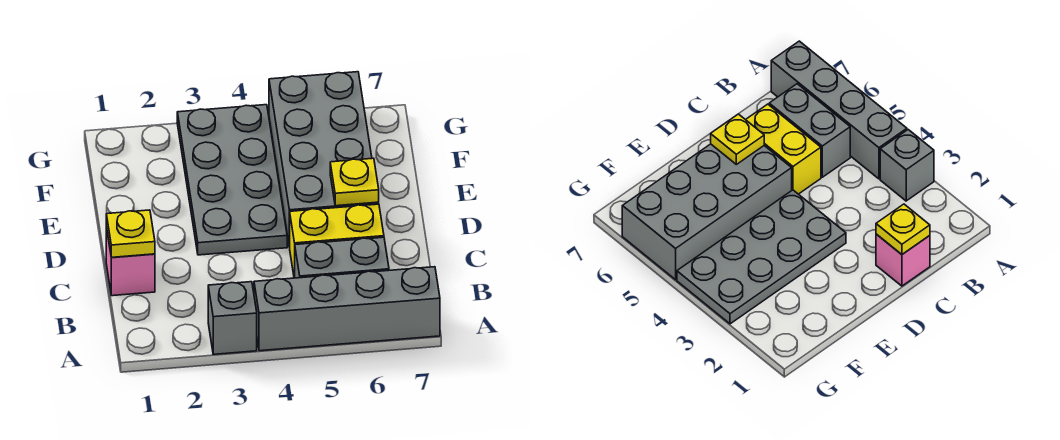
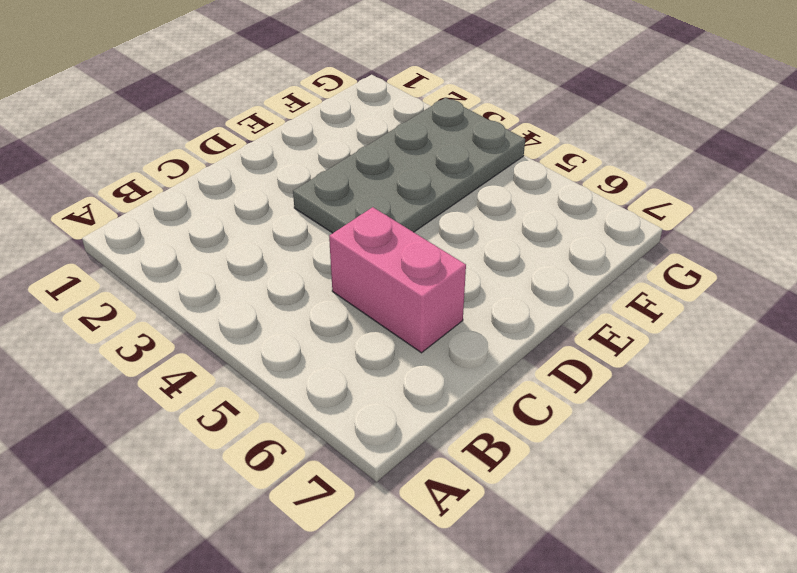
pink brick C5:C6 level 1 -> yellow brick C5:C6 level 1
none -> grey brick A3 level 1
none -> grey brick A4:A7 level 1

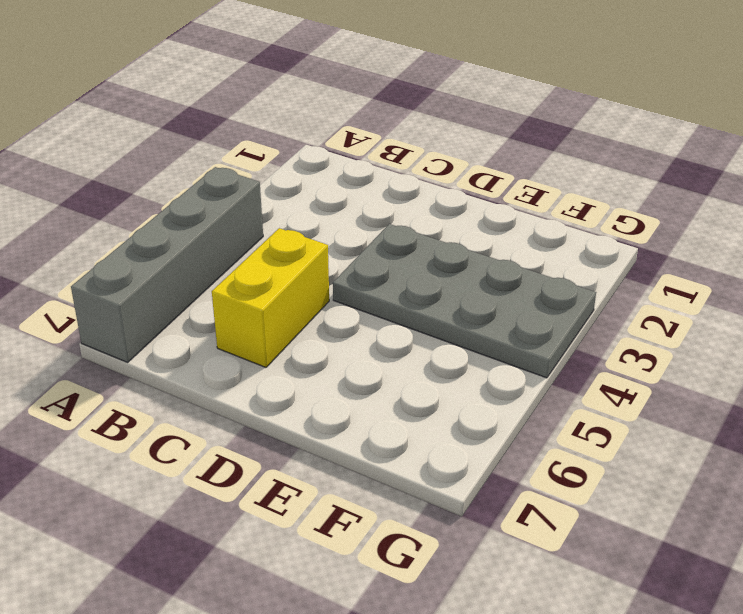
none -> grey brick A3 level 1
none -> grey brick B5:B6 level 1

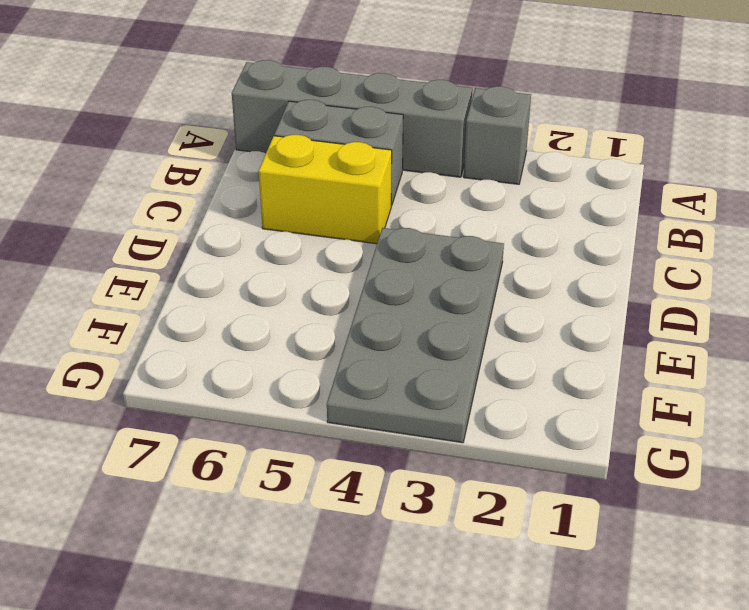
none -> pink brick C1 level 1
none -> grey brick D5:G6 level 1

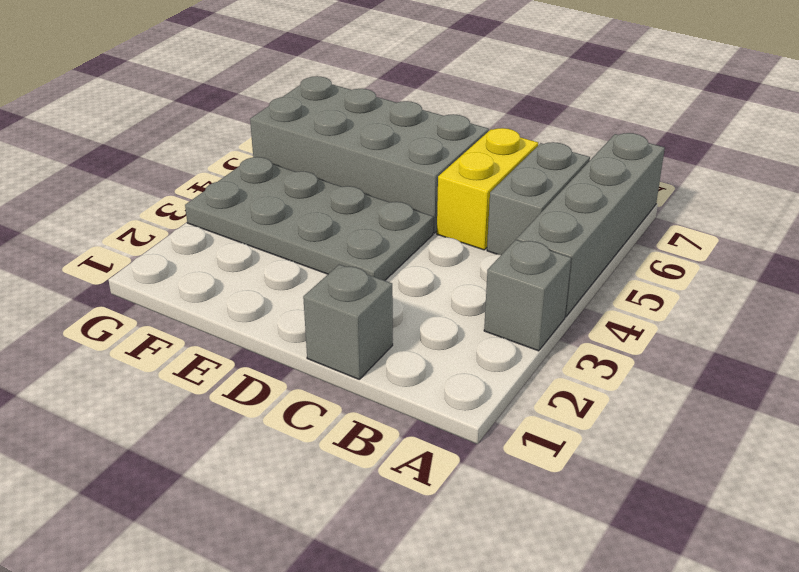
grey brick C1 level 1 -> pink brick C1 level 1
none -> yellow plate C1 level 2
none -> yellow plate D6 level 2

